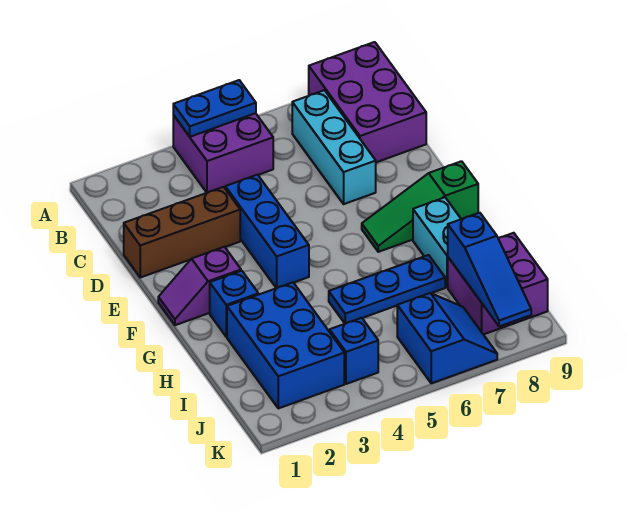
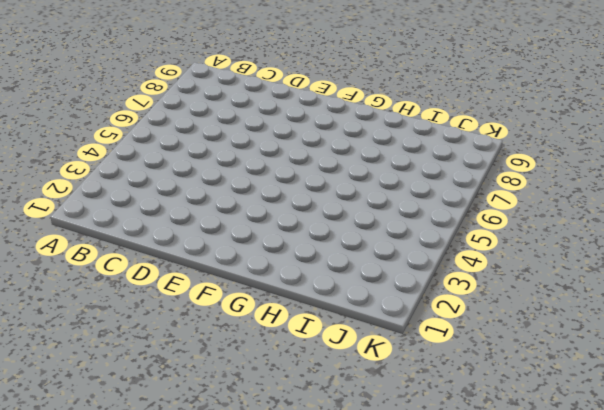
none -> purple brick A4:B5 level 1
none -> purple brick A8:C9 level 1
none -> cyan brick B7:D7 level 1

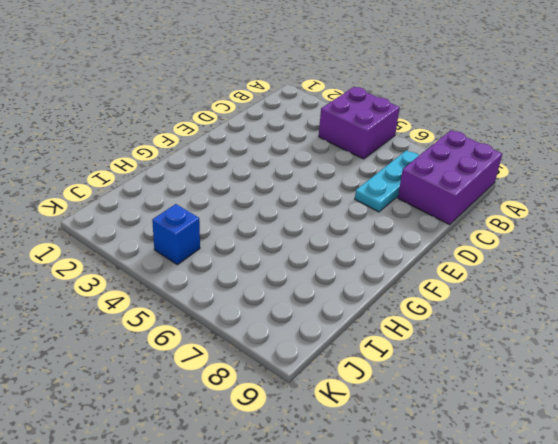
cyan plate B7:D7 level 1 -> cyan brick B7:D7 level 1
none -> brown brick D1:D3 level 1
none -> blue brick D4:F4 level 1
none -> purple slope F1:F2 level 1 top 2

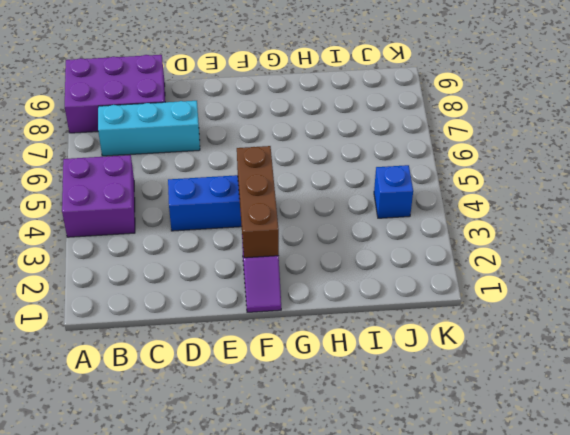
brown brick F2:F4 level 2 -> brown brick D1:D3 level 1
none -> green slope F7:F9 level 1 top 9
none -> blue brick G2 level 1
none -> cyan brick G8:H8 level 1

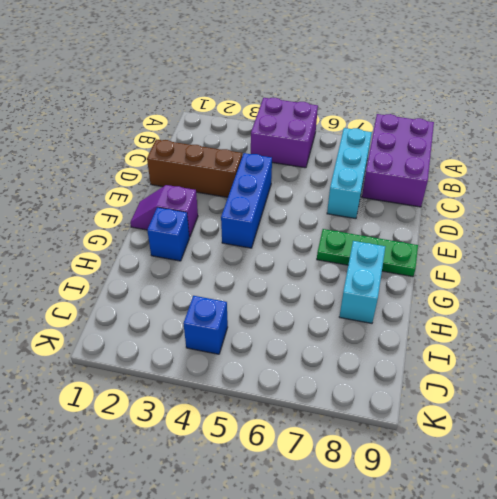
green plate F7:F9 level 1 -> green slope F7:F9 level 1 top 9
none -> blue brick H2:J3 level 1
none -> blue plate H5:H7 level 1
none -> purple brick I8:J9 level 1

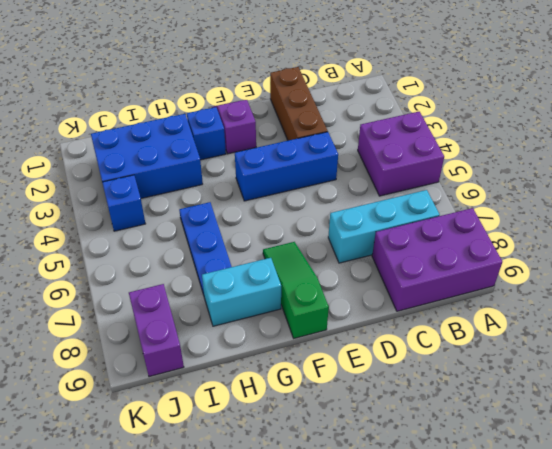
purple brick J8:J9 level 1 -> purple brick I8:J9 level 1
none -> blue slope J6:K7 level 1 top 6
none -> blue plate A4:A5 level 2
none -> blue slope I8:K8 level 2 top I

